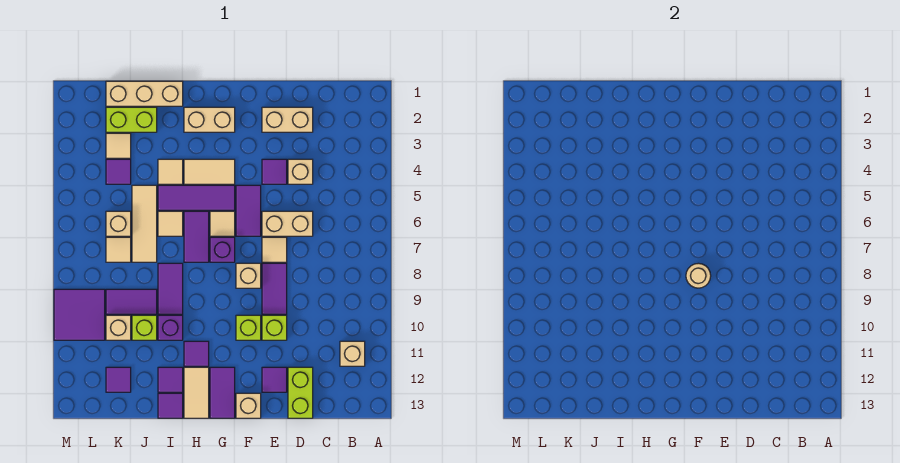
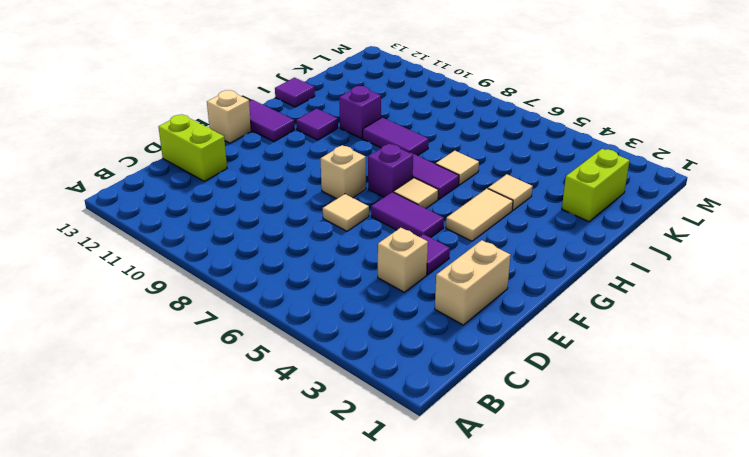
none -> tan brick B11 level 1
none -> tan brick D6:E6 level 1
none -> purple tile E8:E9 level 1
none -> lime brick E10 level 1

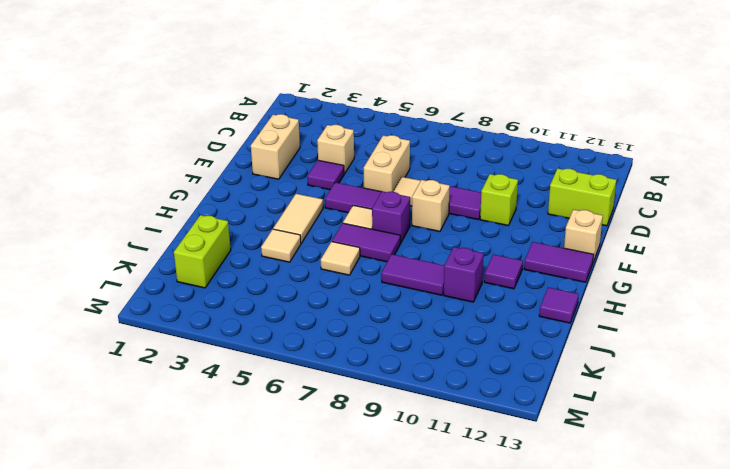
none -> tan brick B11 level 1
none -> purple tile E12 level 1
none -> lime brick F10 level 1
none -> tan brick G2:H2 level 1

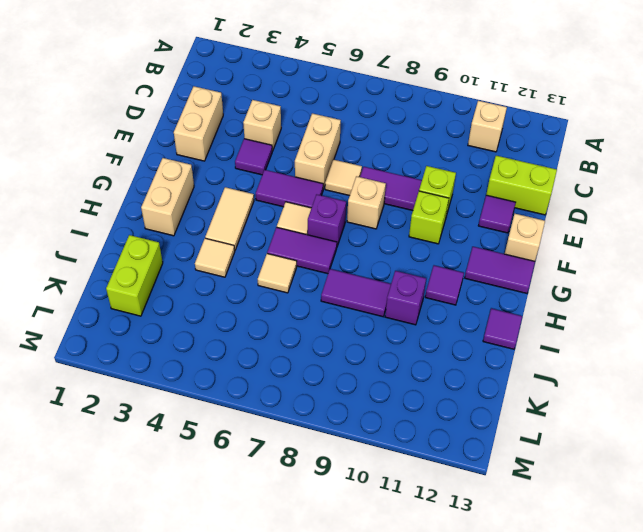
none -> purple tile G5:I5 level 1
none -> tan tile H12:H13 level 1
none -> tan brick I1:K1 level 1
none -> purple tile I12 level 1

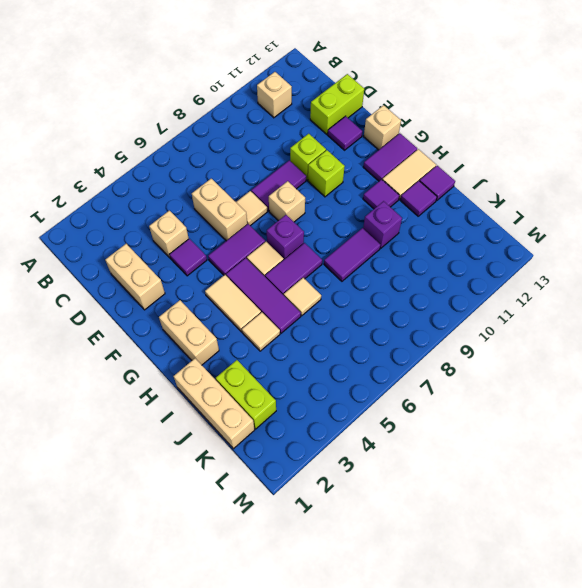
none -> tan tile J5:J7 level 1
none -> purple tile J9:K9 level 1
none -> lime brick J10 level 1
none -> tan tile K3 level 1

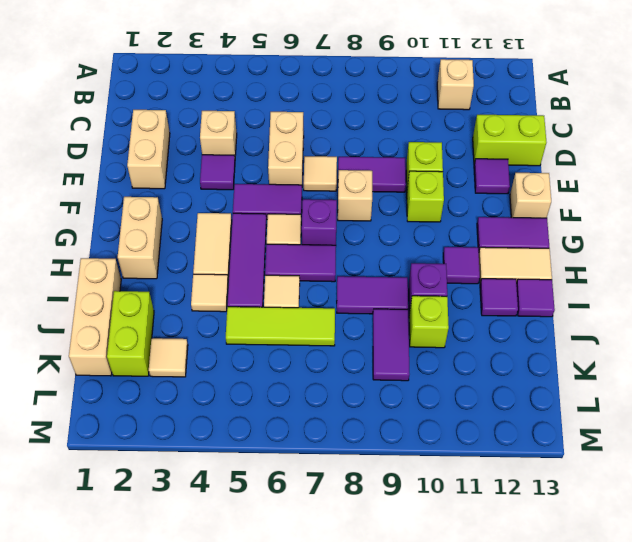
lime tile J5:J7 level 1 -> tan tile J5:J7 level 1
none -> purple tile K4 level 1
none -> tan brick K6 level 1
none -> tan tile K7 level 1
none -> tan brick K10 level 1

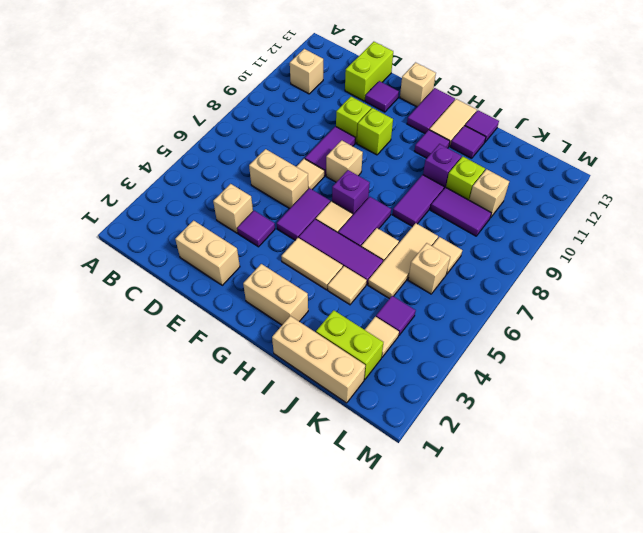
none -> purple tile K12 level 1
none -> purple tile L9:M10 level 1
none -> tan round brick F8 level 2

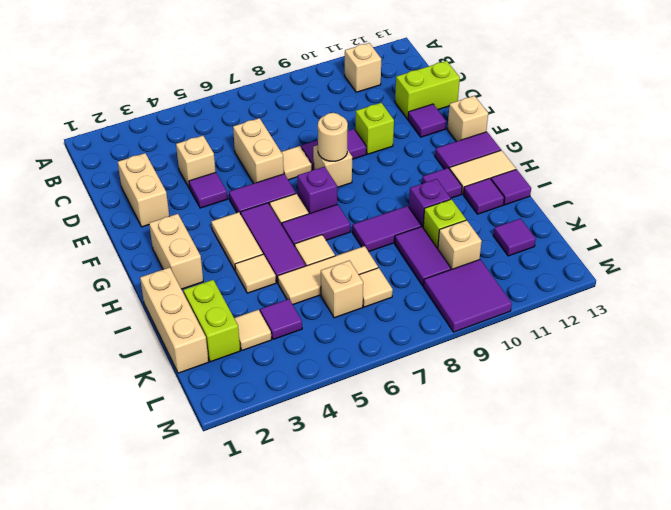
none -> lime brick F10 level 1

